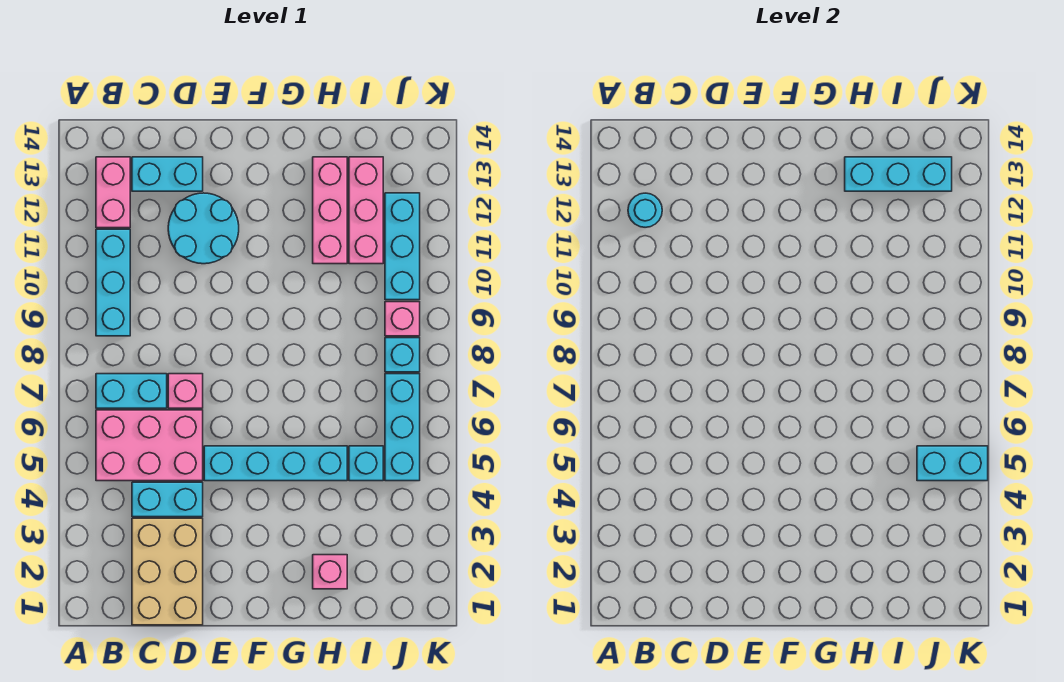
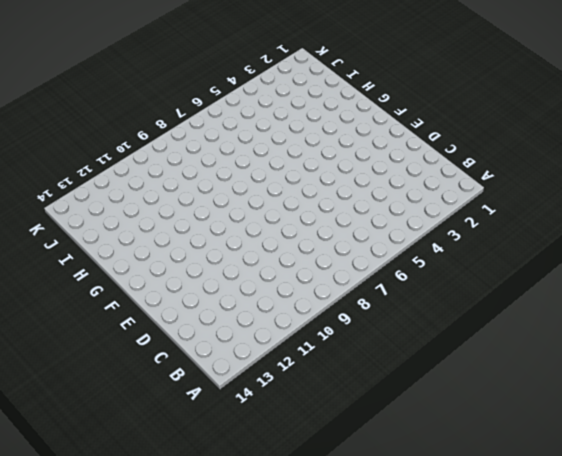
none -> pink brick B5:D6 level 1
none -> cyan brick B7:C7 level 1
none -> cyan brick B9:B11 level 1

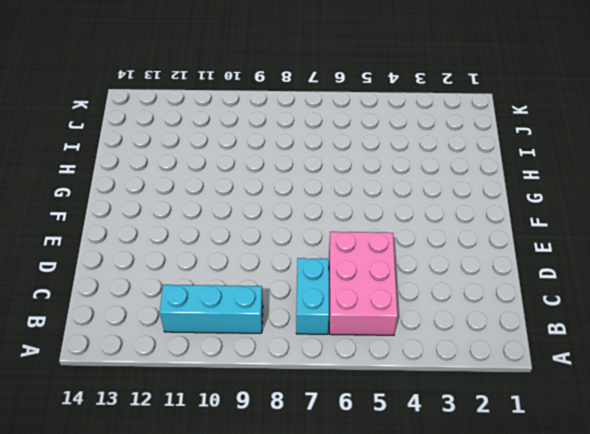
none -> pink brick B12:B13 level 1
none -> tan brick C1:D3 level 1
none -> cyan brick C4:D4 level 1

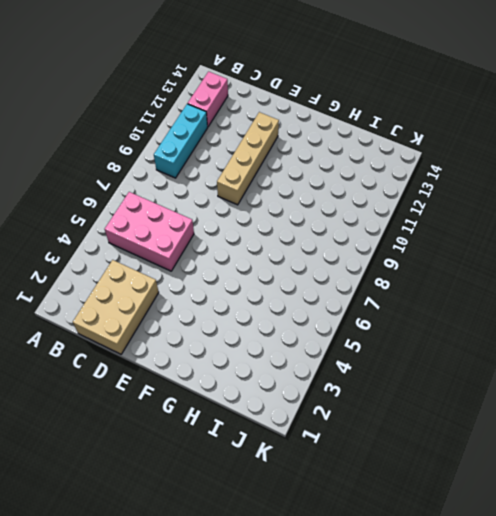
tan brick E9:E12 level 1 -> cyan round brick D11:E12 level 1
none -> cyan brick B7:C7 level 1
none -> cyan brick C4:D4 level 1
none -> cyan brick C13:D13 level 1

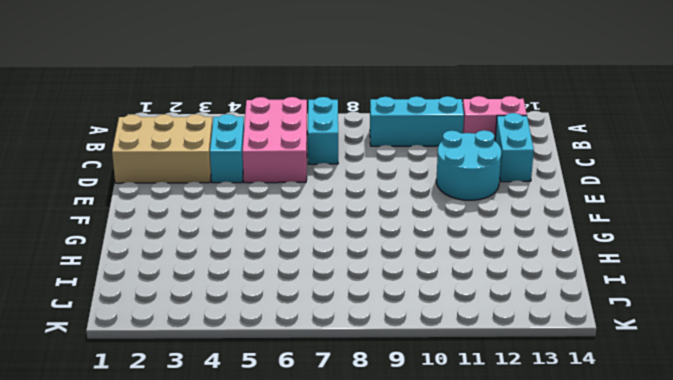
none -> pink brick D7 level 1
none -> cyan brick E5:H5 level 1
none -> pink brick H2 level 1

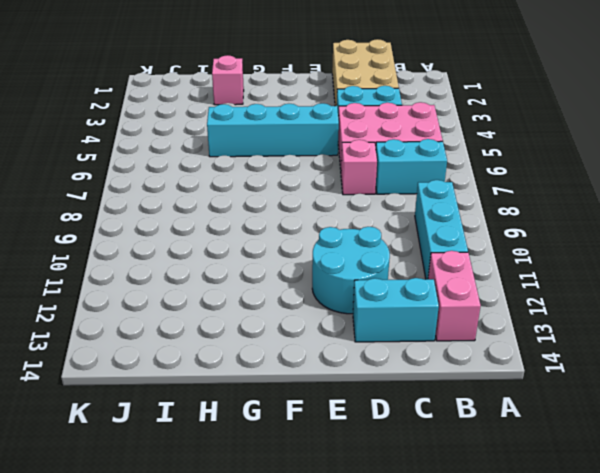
none -> pink brick H11:H13 level 1
none -> cyan brick I5 level 1
none -> pink brick I11:I13 level 1

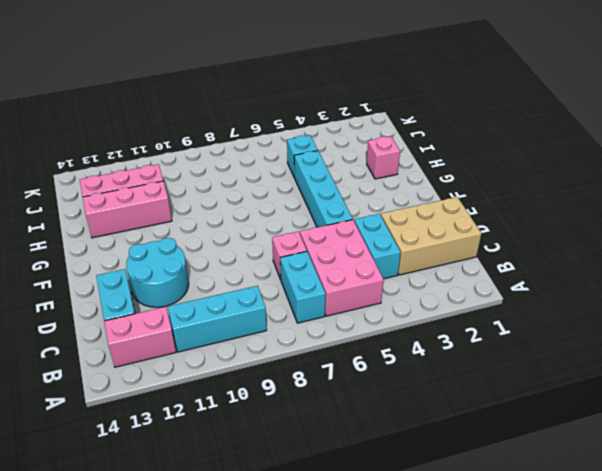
none -> cyan brick J5:J7 level 1
none -> cyan brick J8 level 1
none -> pink brick J9 level 1

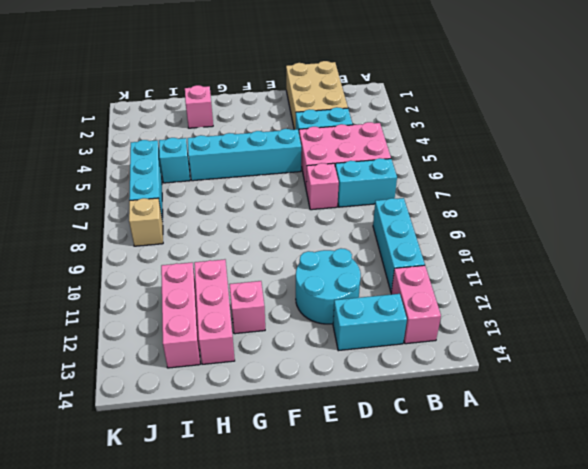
pink brick G12 level 1 -> pink brick J9 level 1
tan brick J8 level 1 -> cyan brick J8 level 1
none -> cyan brick J10:J12 level 1
none -> cyan round brick B12 level 2
none -> cyan brick H13:J13 level 2

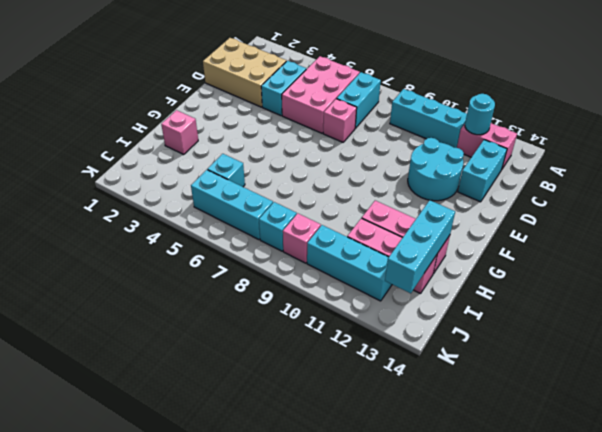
none -> cyan brick E5:H5 level 1
none -> cyan brick J5:K5 level 2

